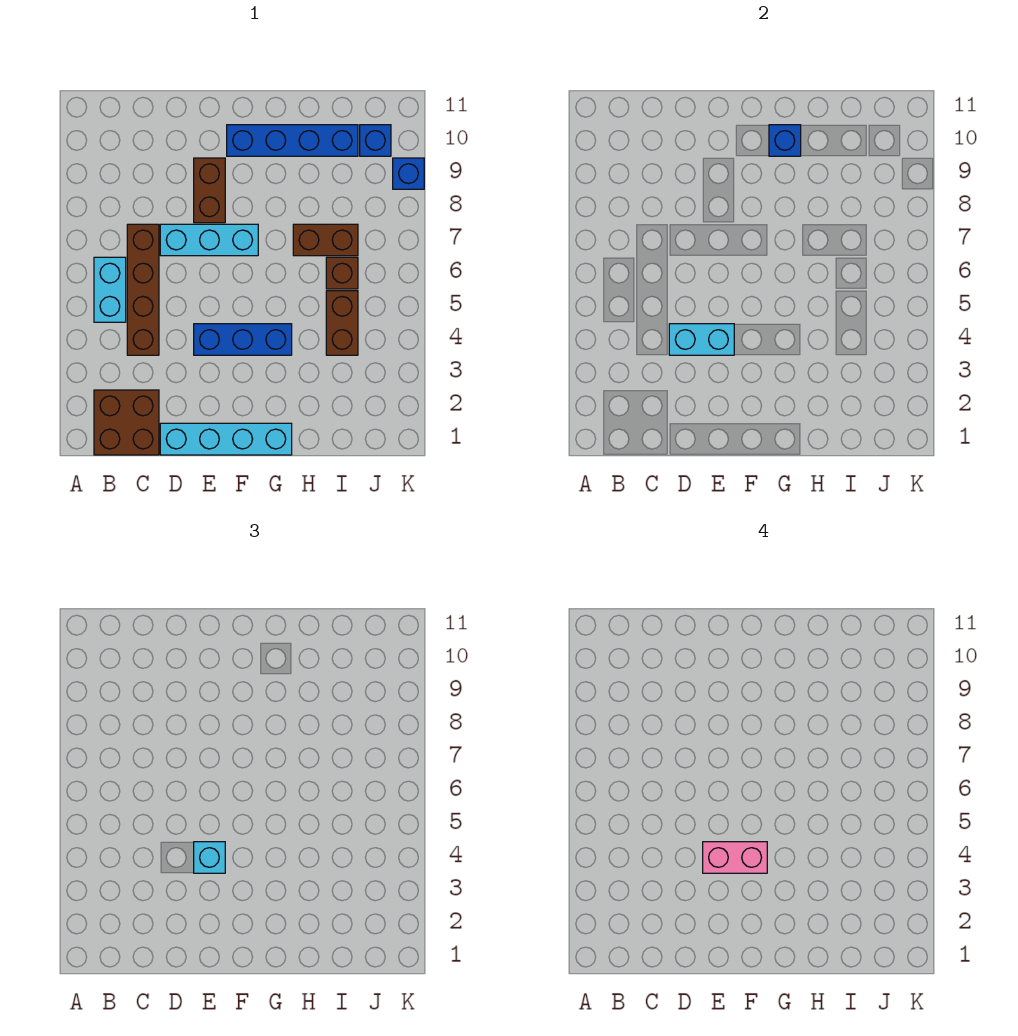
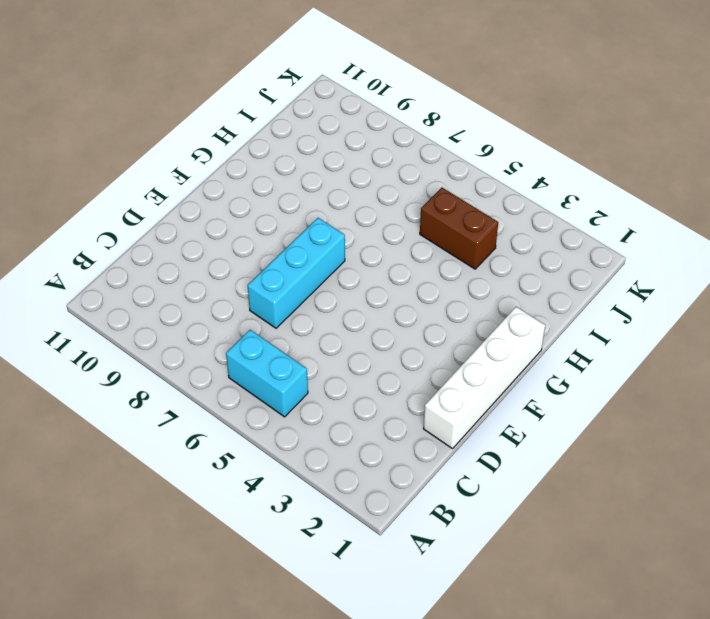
white brick D1:G1 level 1 -> cyan brick D1:G1 level 1
none -> brown brick B1:C2 level 1
none -> brown brick C4:C7 level 1
none -> blue brick E4:G4 level 1

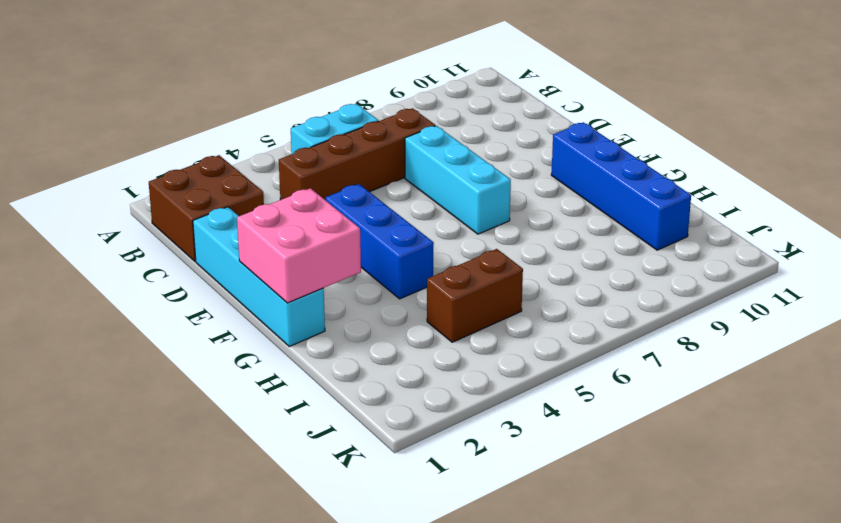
pink brick F1:G2 level 2 -> none
none -> brown brick E8:E9 level 1
none -> brown brick H7:I7 level 1
none -> brown brick I6 level 1

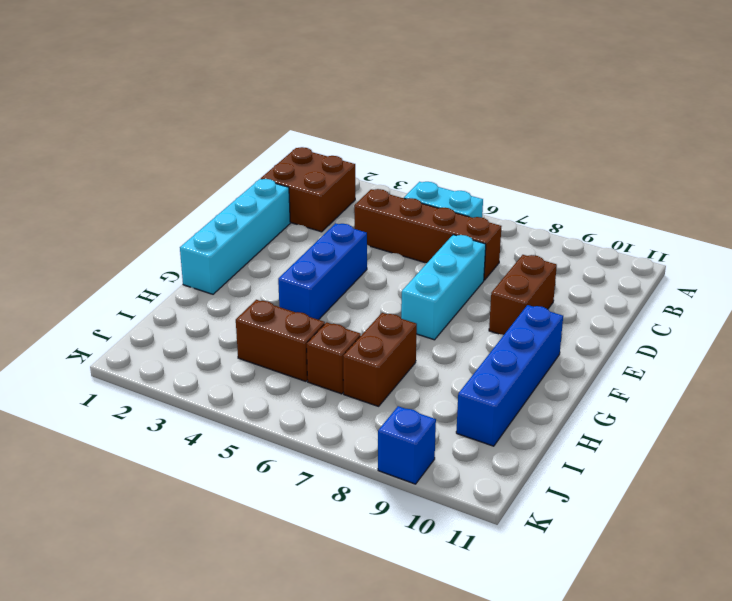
brown brick D9:E9 level 1 -> brown brick E8:E9 level 1
none -> blue brick J10 level 1
none -> cyan brick D4:E4 level 2
none -> blue brick G10 level 2

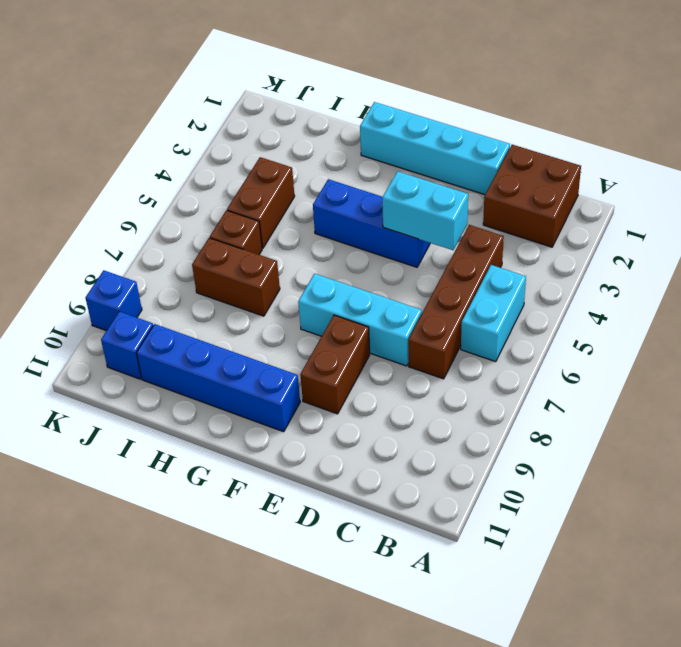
none -> blue brick G10 level 2
none -> cyan brick E4 level 3
none -> pink brick E4:F4 level 4

